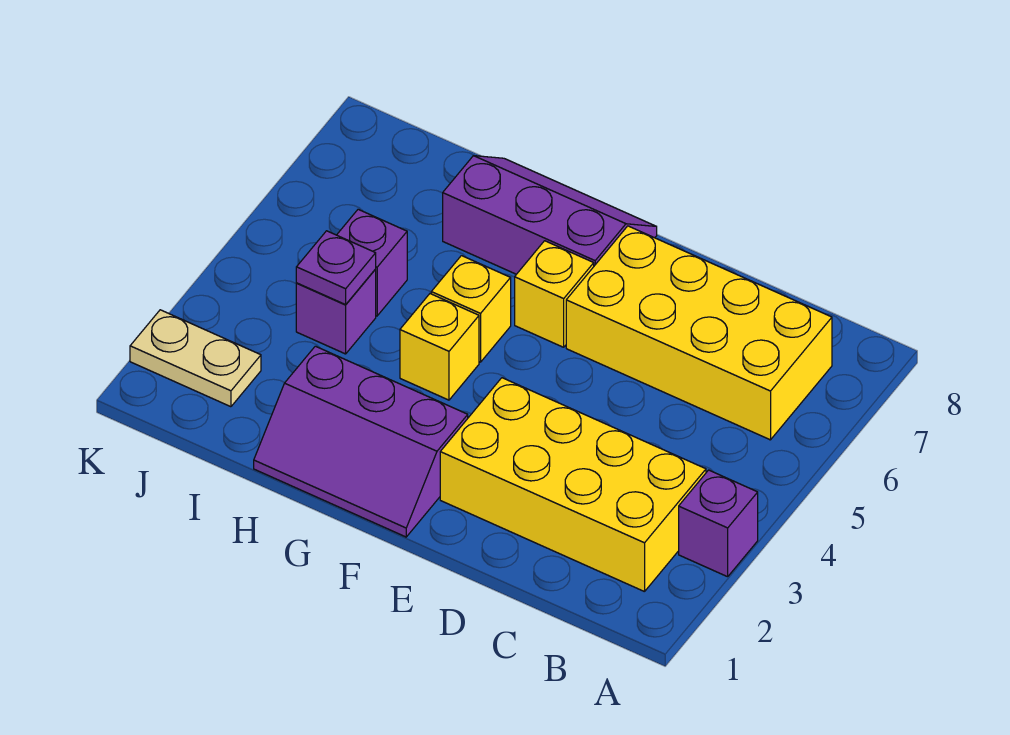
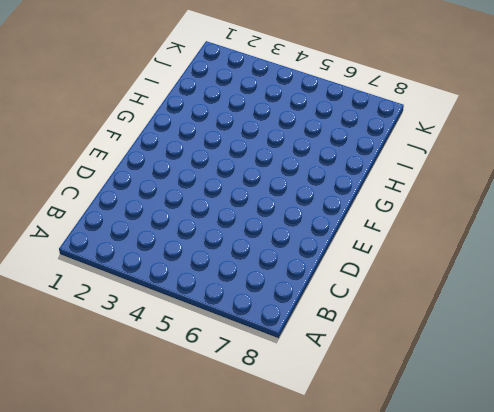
none -> purple brick A3 level 1
none -> yellow brick B2:E3 level 1
none -> yellow brick B6:E7 level 1

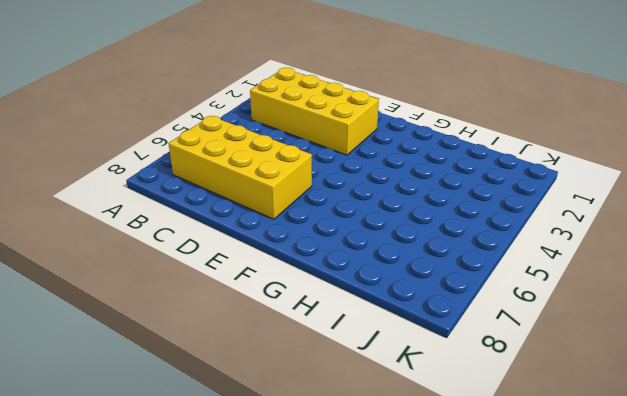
none -> purple brick A3 level 1
none -> purple slope F1:H2 level 1 top 2
none -> yellow brick F6 level 1

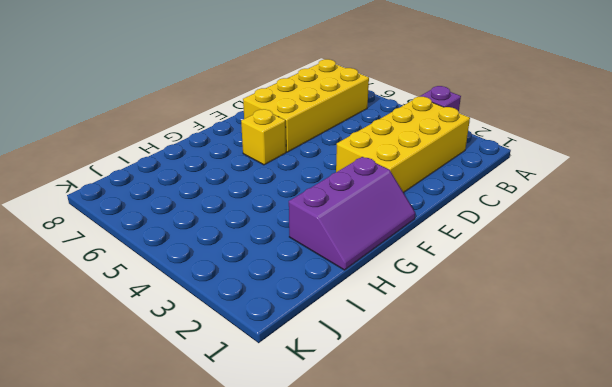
none -> purple slope F7:H8 level 1 top 7
none -> yellow brick G4 level 1
none -> yellow brick G5 level 1

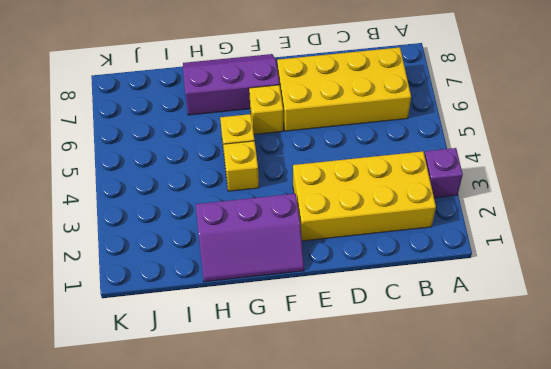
none -> purple brick I4 level 1
none -> purple brick I5 level 1
none -> tan plate J2:K2 level 1

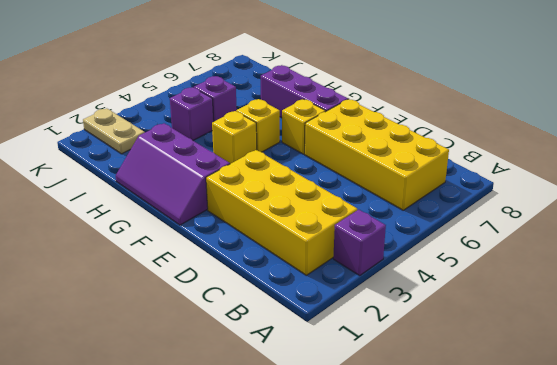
none -> purple plate I4 level 2

